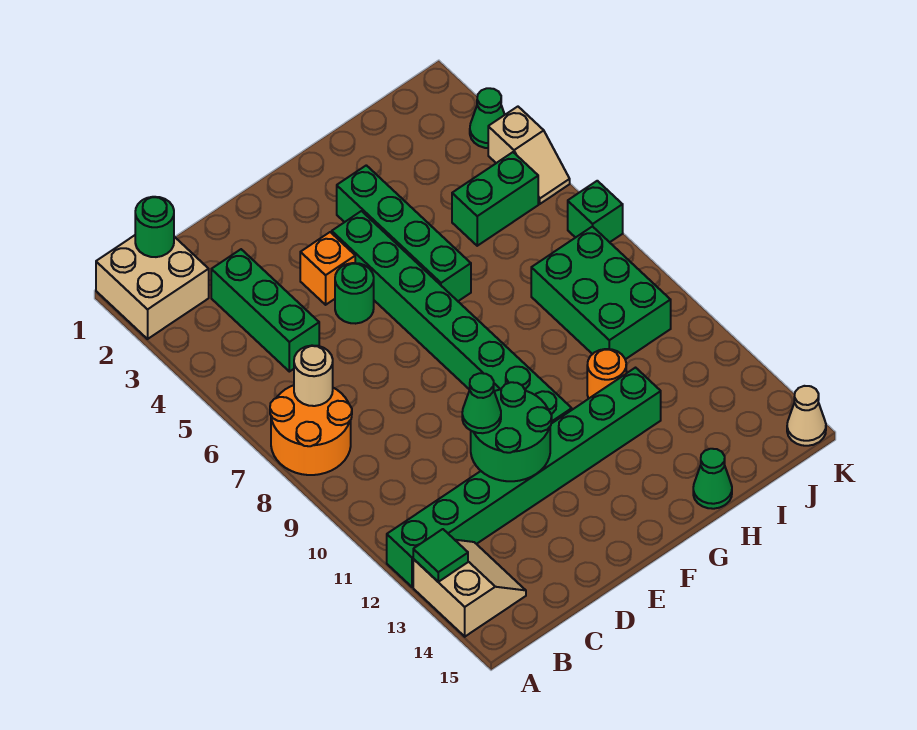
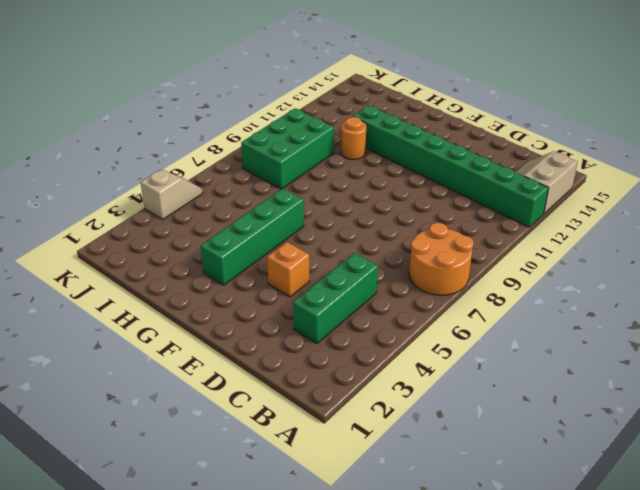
none -> tan brick A1:B2 level 1
none -> green round brick E5 level 1
none -> green brick F4:F11 level 1

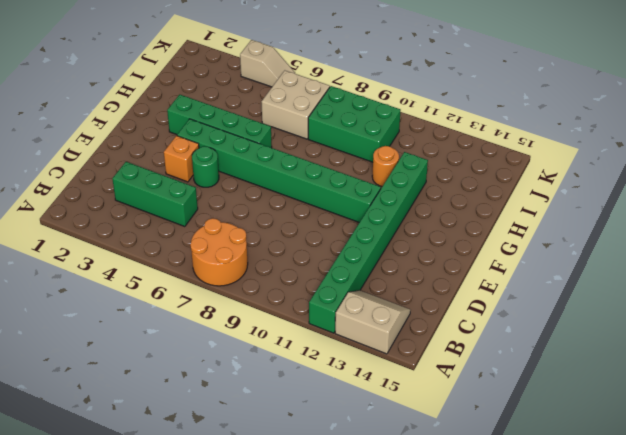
tan brick I6:J7 level 1 -> tan brick A1:B2 level 1
none -> green cone H15 level 1
none -> green brick I5:J5 level 1
none -> green cone K3 level 1

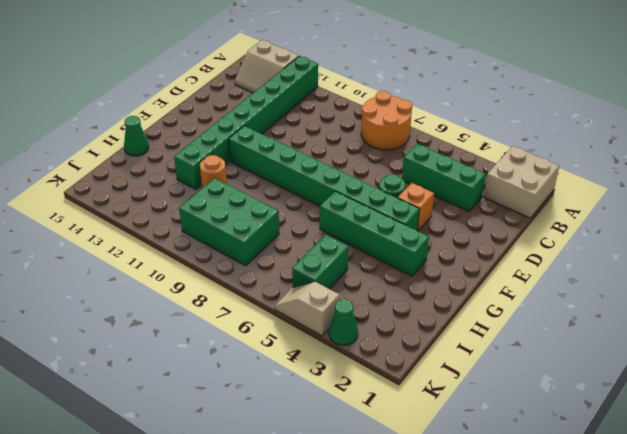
none -> green brick K7 level 1
none -> tan cone K15 level 1
none -> green tile A13 level 2

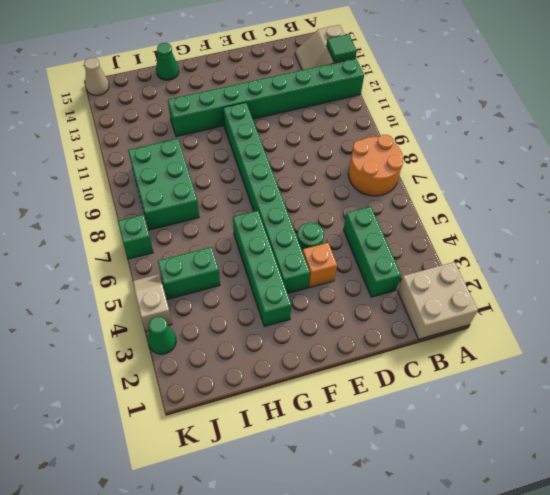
none -> orange round brick H11 level 1
none -> green round brick B1 level 2
none -> tan round brick B7 level 2

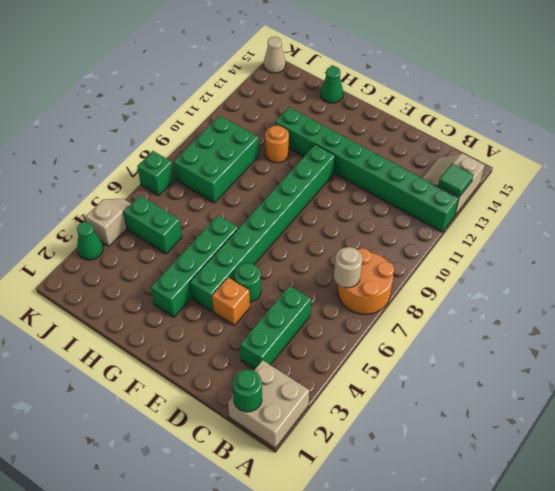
none -> green round brick D11:E12 level 2
none -> green cone D11 level 3

